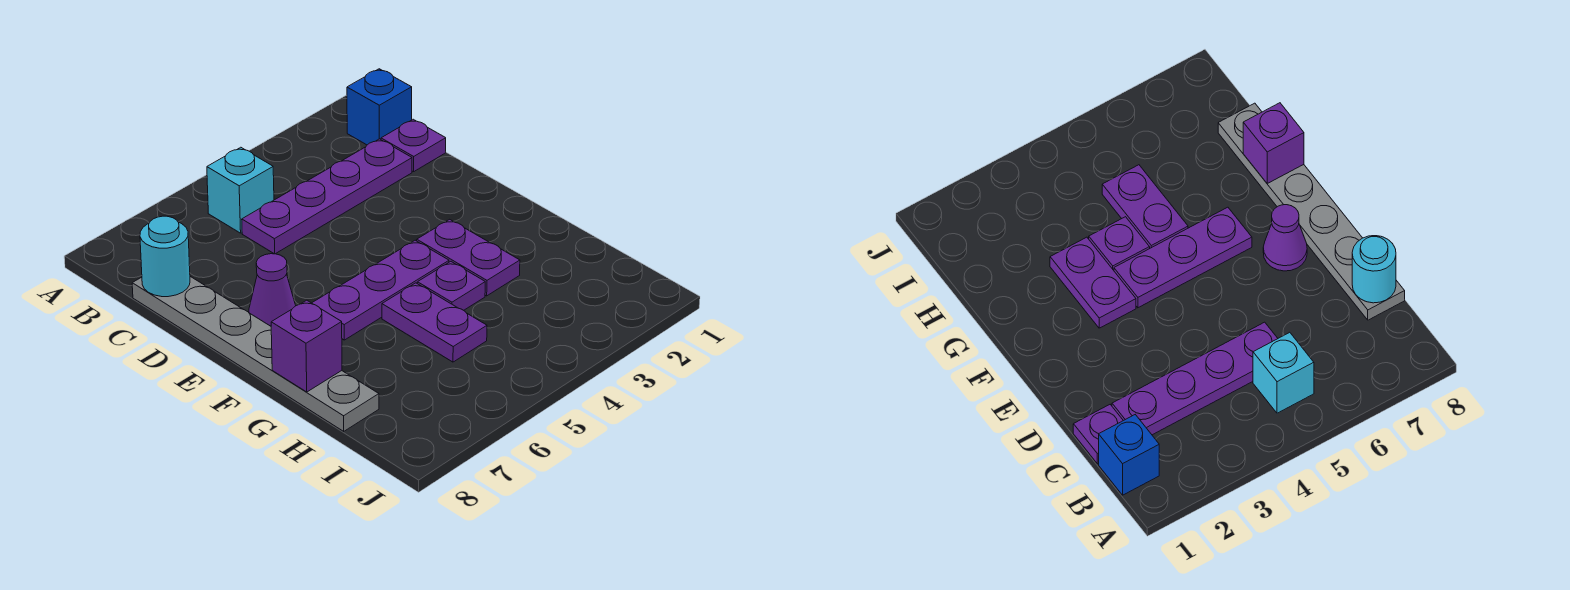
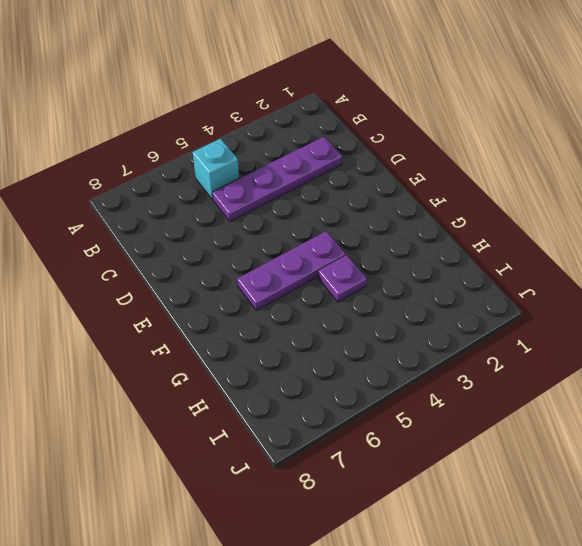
none -> blue brick B1 level 1
none -> purple plate C1 level 1
none -> grey plate C8:H8 level 1

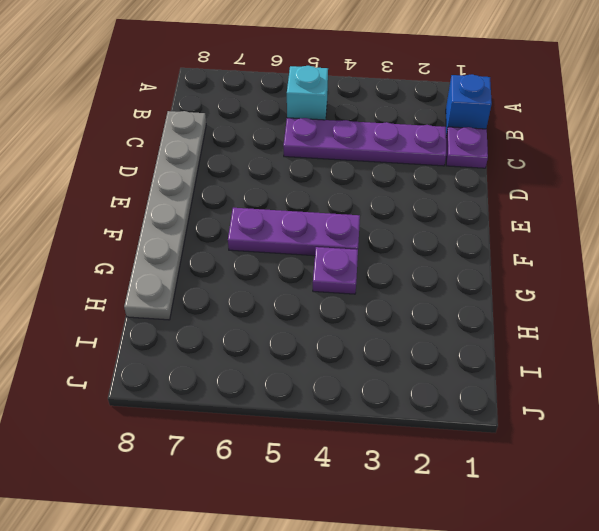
none -> purple cone E7 level 1
none -> purple plate F3:G3 level 1
none -> purple plate G5:H5 level 1

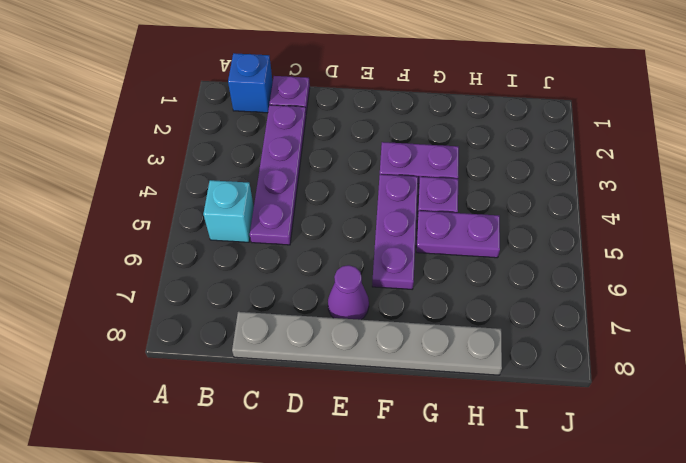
none -> cyan round brick C8 level 2
none -> purple brick G8 level 2

